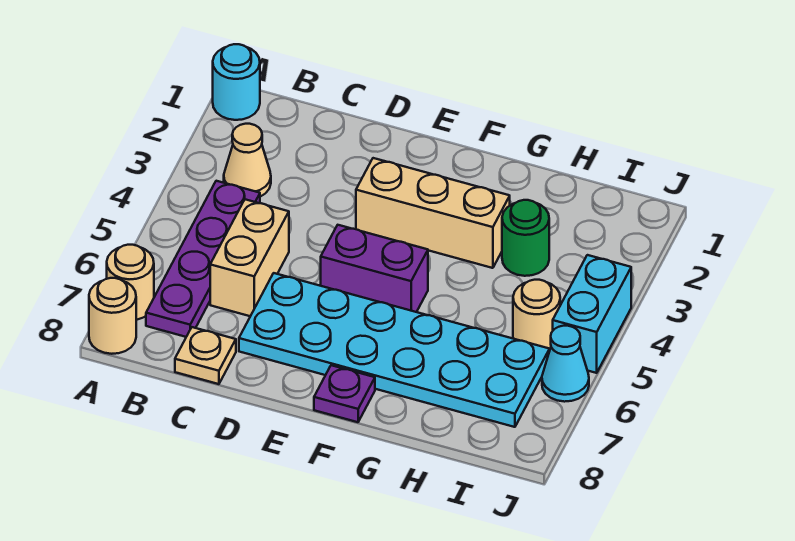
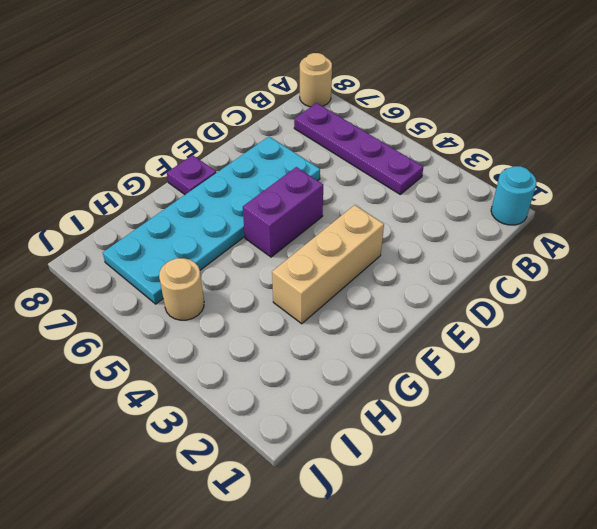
none -> tan round brick A7 level 1
none -> tan cone B3 level 1
none -> tan brick C5:C6 level 1

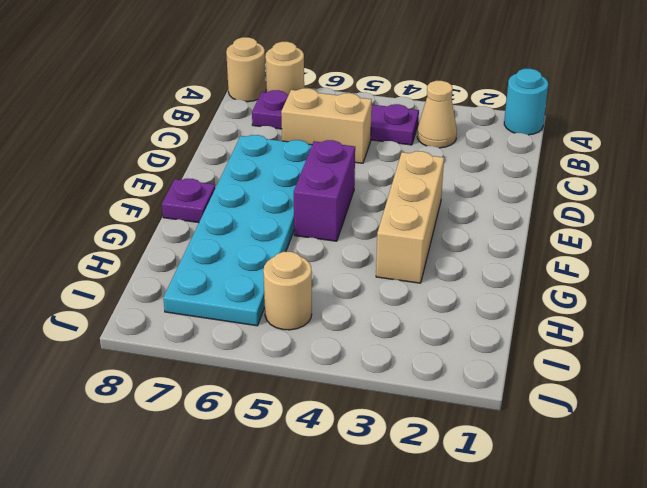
none -> tan plate C8 level 1
none -> green round brick H3 level 1
none -> cyan brick J4:J5 level 1

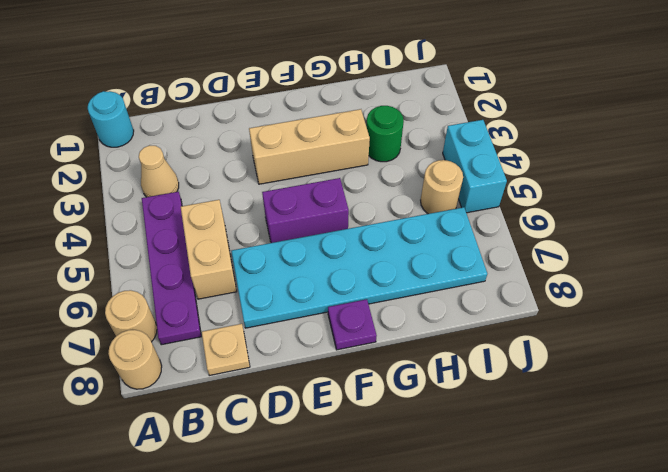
none -> cyan cone J6 level 1

